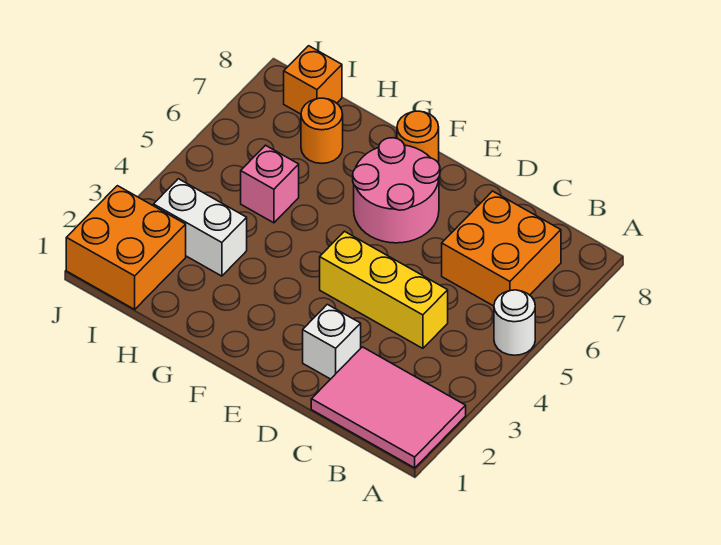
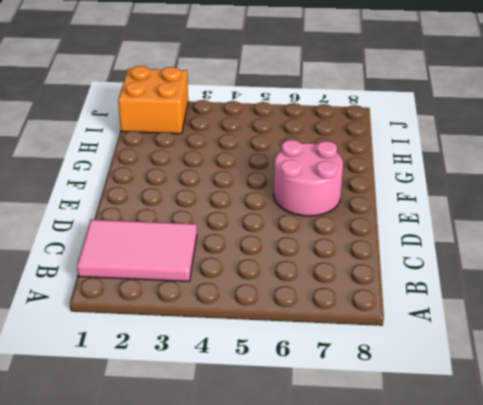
pink tile B1:C3 level 1 -> pink tile A1:C2 level 1
none -> white round brick A5 level 1
none -> orange brick B6:C7 level 1
none -> yellow brick C4:E4 level 1

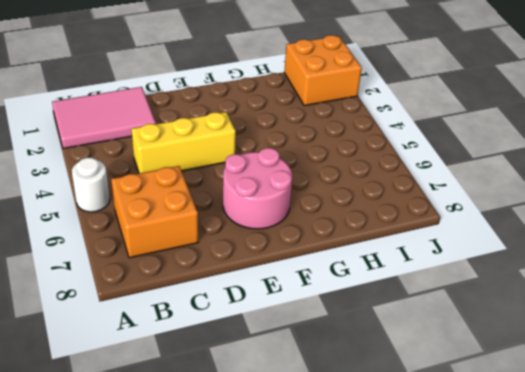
none -> white brick D2 level 1
none -> orange round brick F8 level 1
none -> white brick H3:I3 level 1

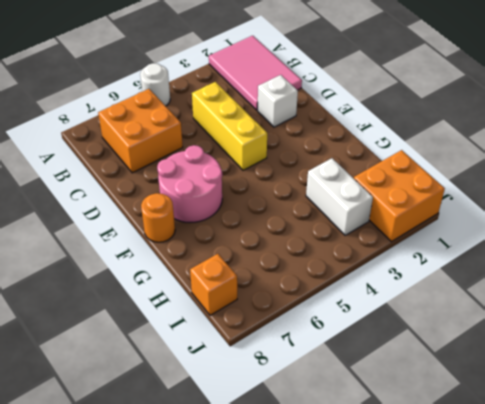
none -> pink brick H5 level 1
none -> orange round brick H7 level 1

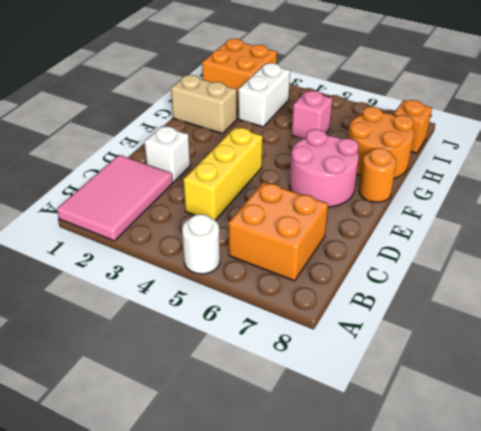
tan brick G1:G2 level 1 -> none
orange round brick G7:H8 level 1 -> orange round brick H7 level 1

